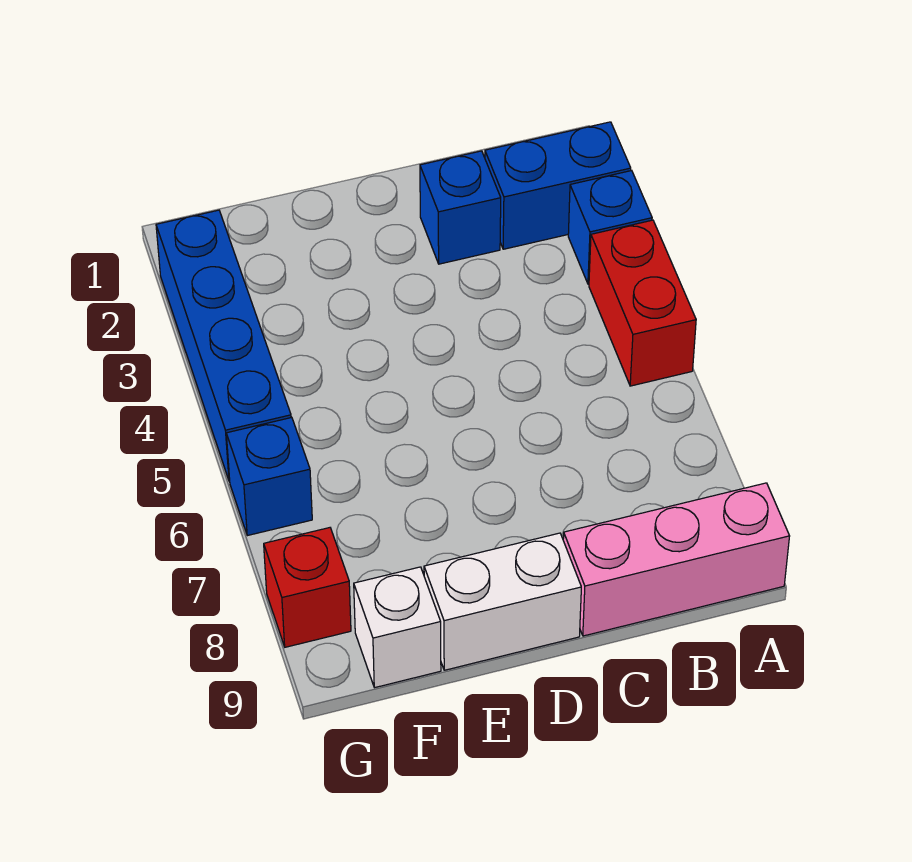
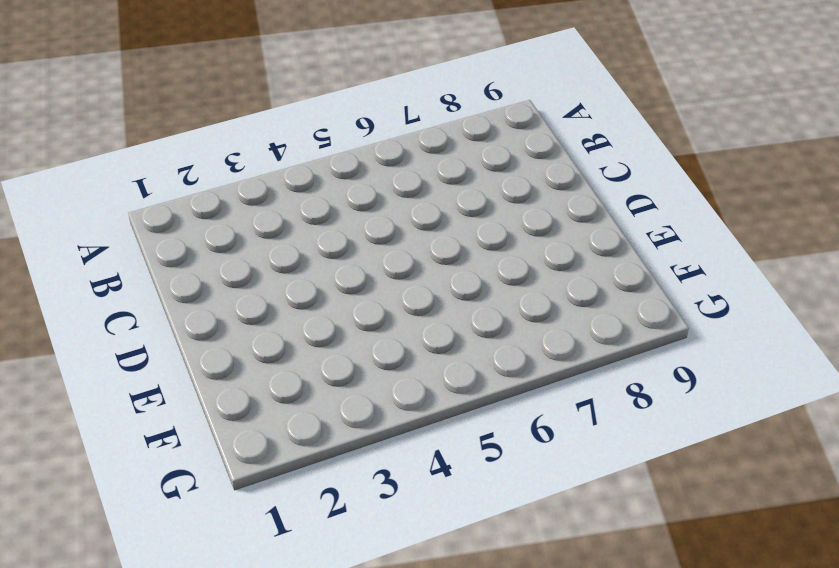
none -> blue brick A2:B2 level 1
none -> blue brick A3 level 1

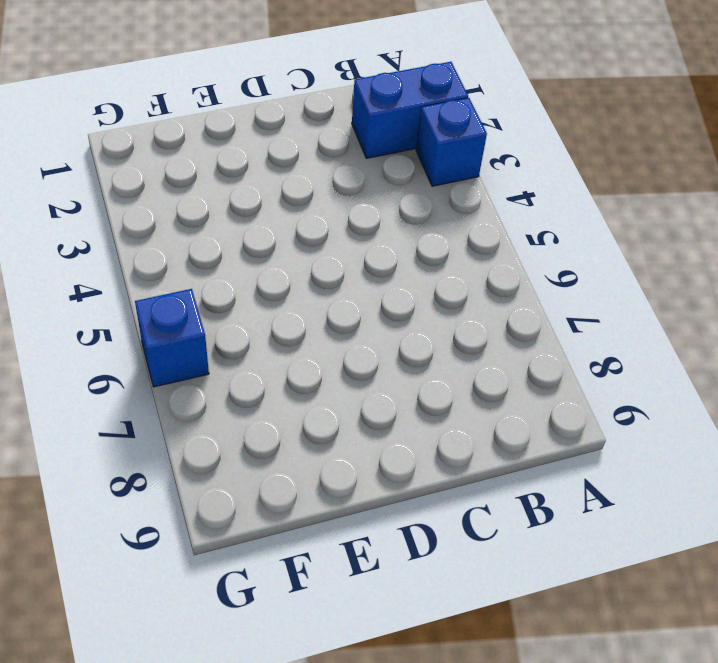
none -> red brick A4:A5 level 1
none -> pink brick A9:C9 level 1

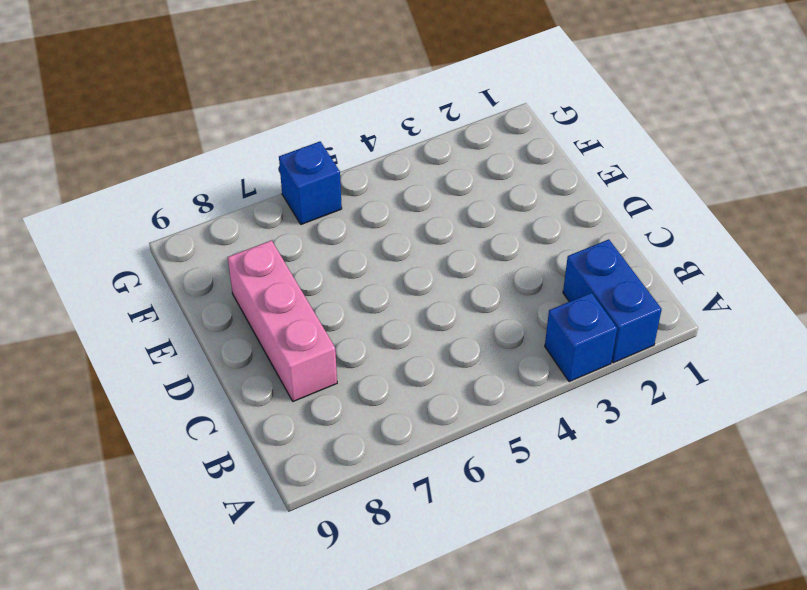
pink brick C8:E8 level 1 -> pink brick A9:C9 level 1
none -> red brick A4:A5 level 1
none -> blue brick C2 level 1

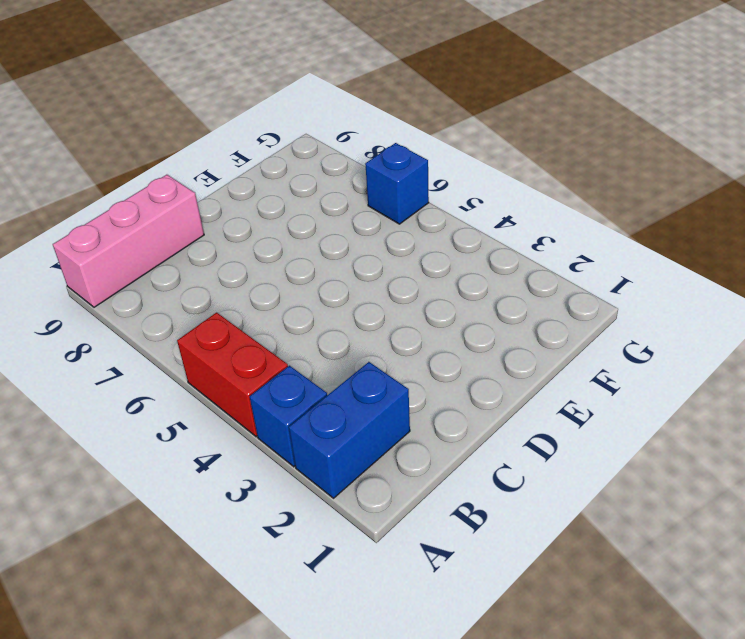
none -> blue brick C2 level 1
none -> white brick D9:E9 level 1

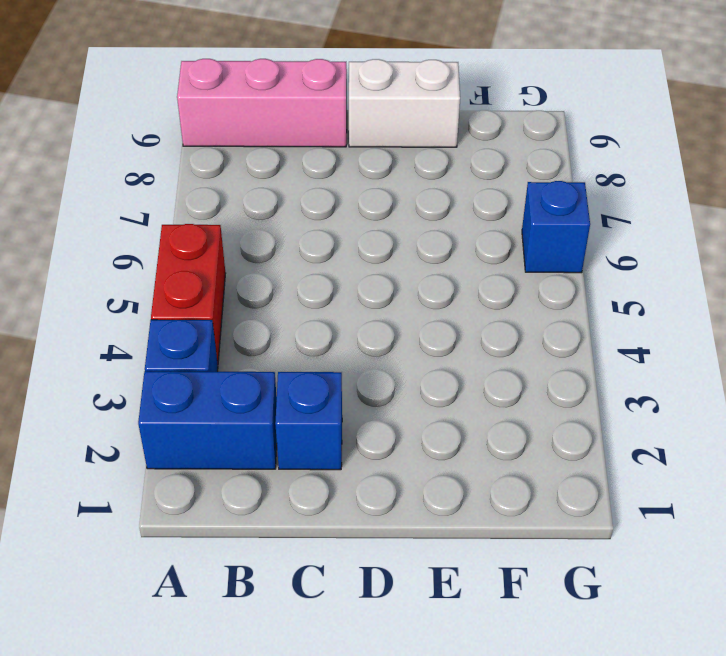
none -> white brick F9 level 1
none -> blue brick G2:G5 level 1

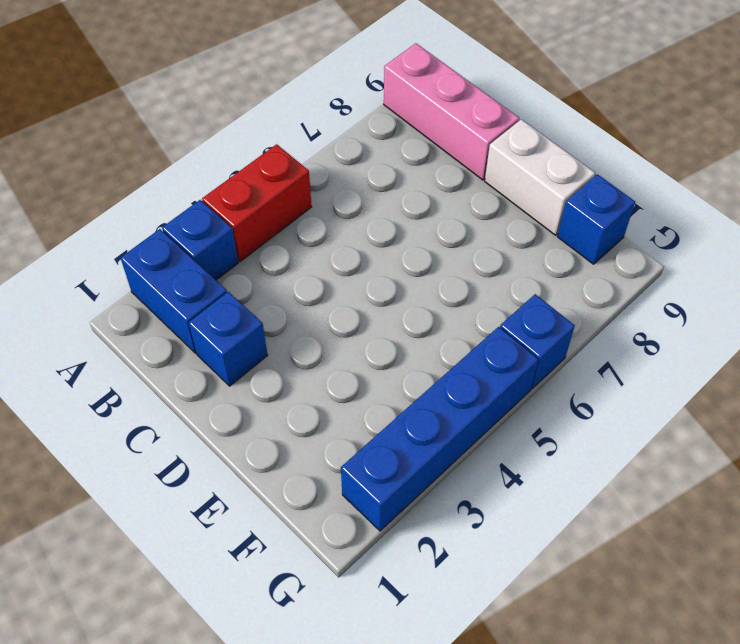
blue brick F9 level 1 -> white brick F9 level 1
none -> red brick G8 level 1

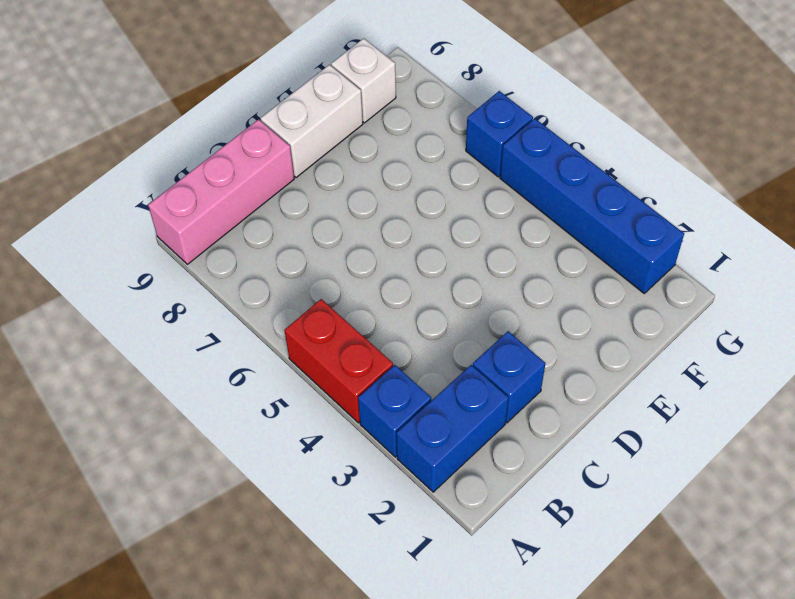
none -> red brick G8 level 1

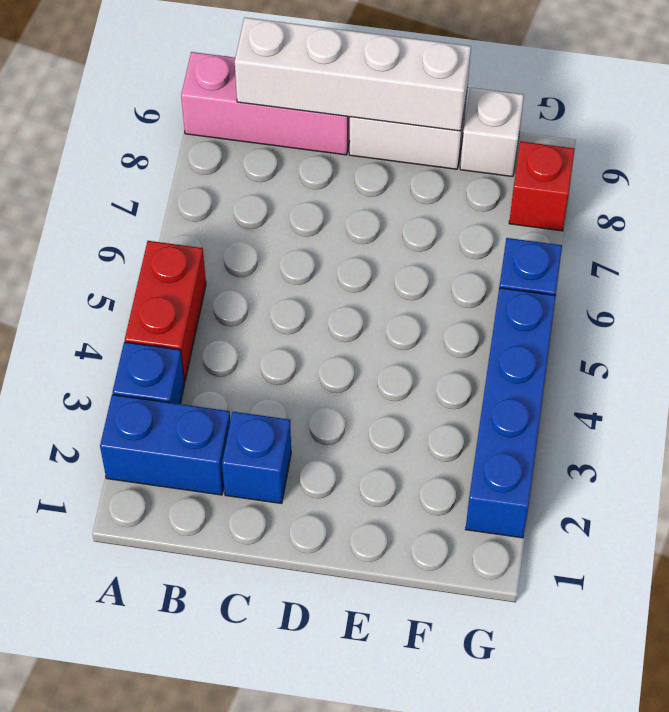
white brick B9:E9 level 2 -> none

